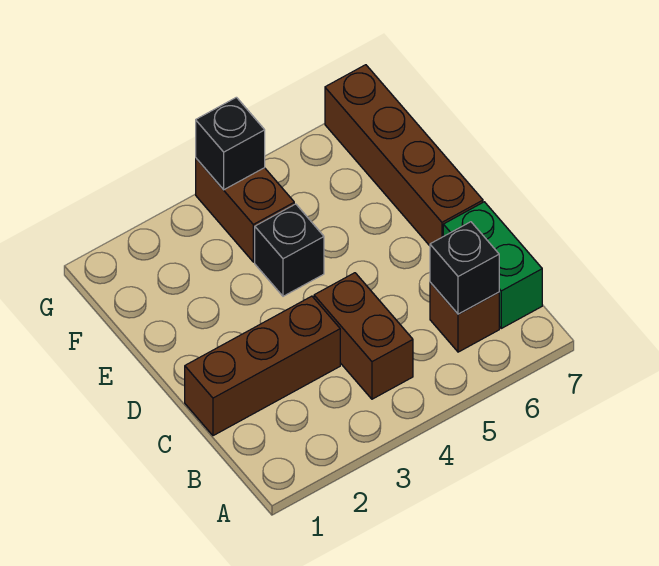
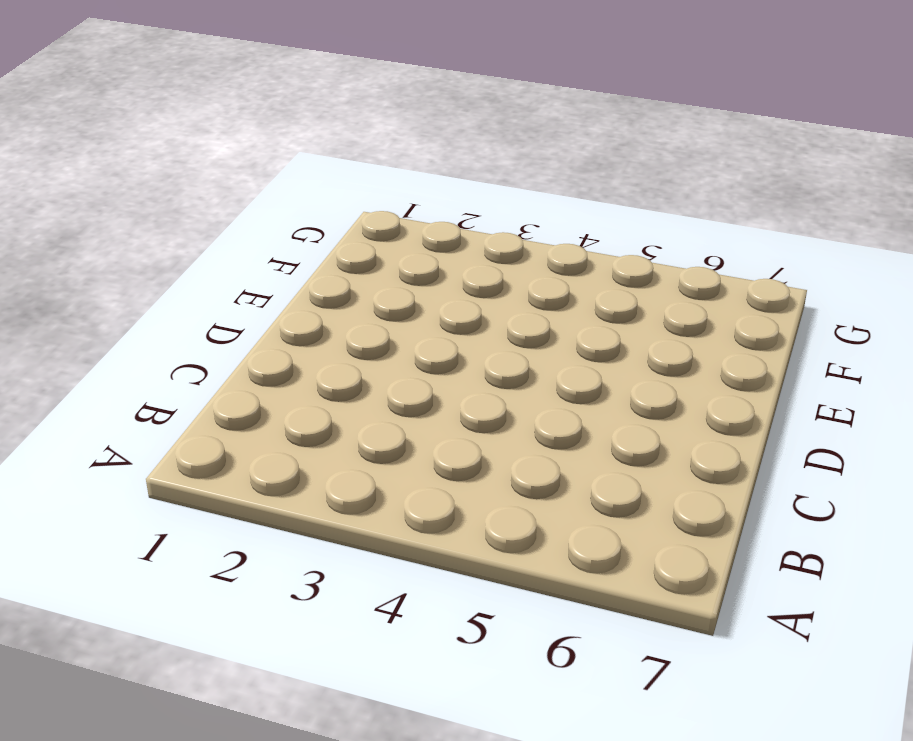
none -> brown brick B4:C4 level 1
none -> brown brick B6 level 1

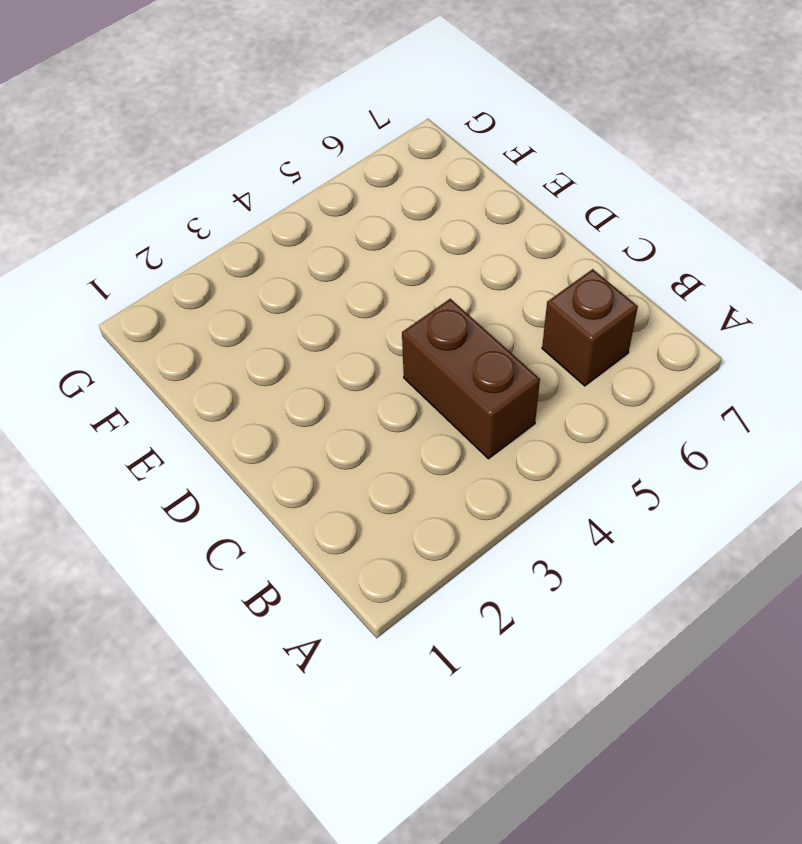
none -> green brick B7:C7 level 1
none -> brown brick C1:C3 level 1

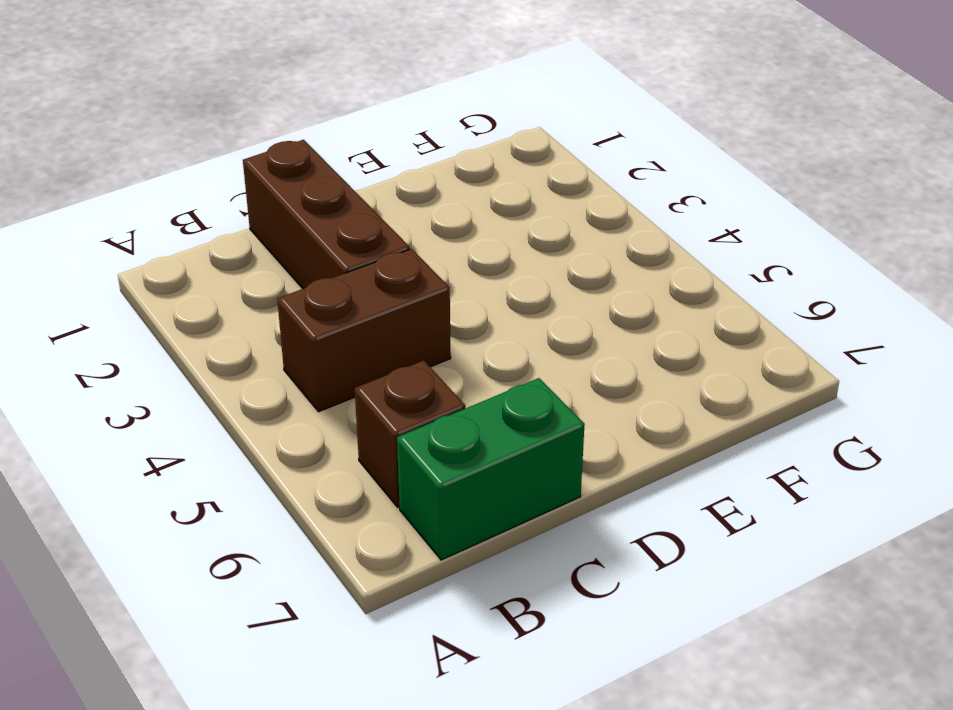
none -> brown brick D7:G7 level 1
none -> black brick E4 level 1

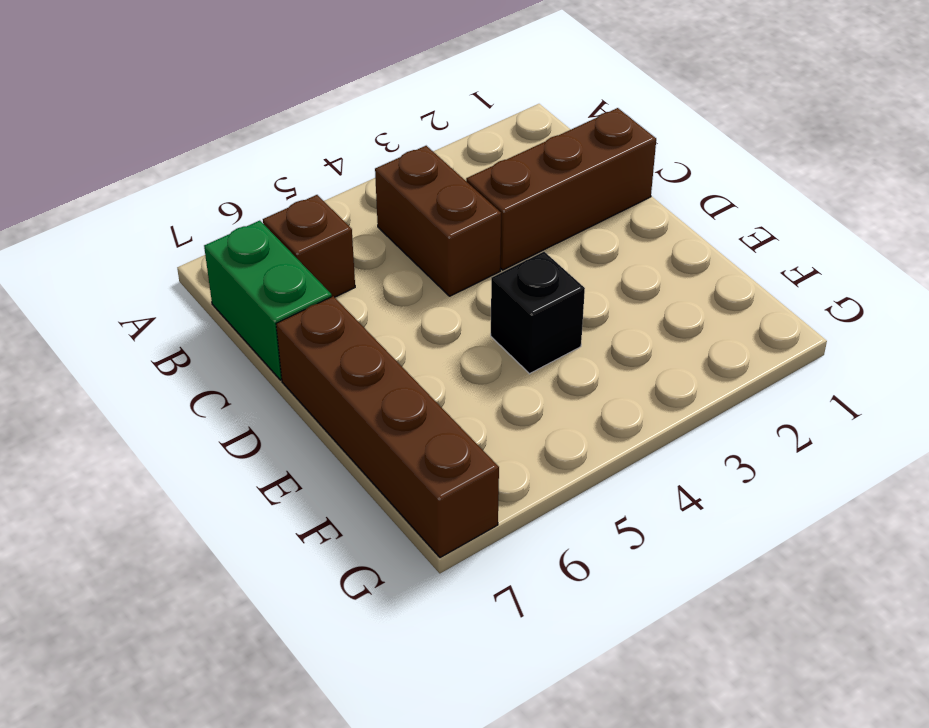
none -> brown brick F4:G4 level 1
none -> black brick B6 level 2

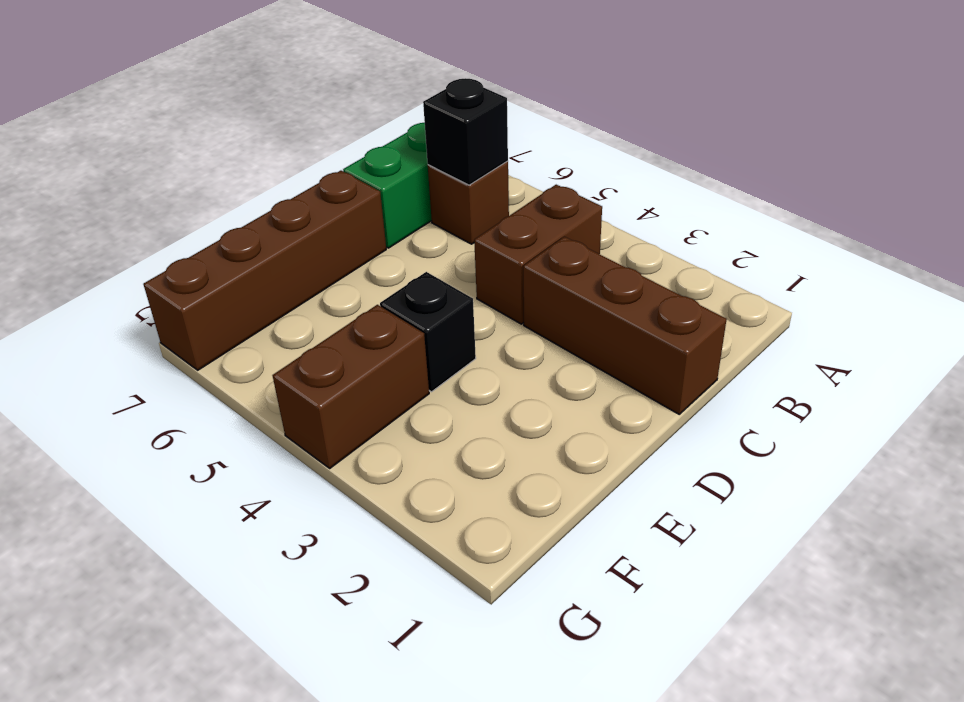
none -> black brick G4 level 2

